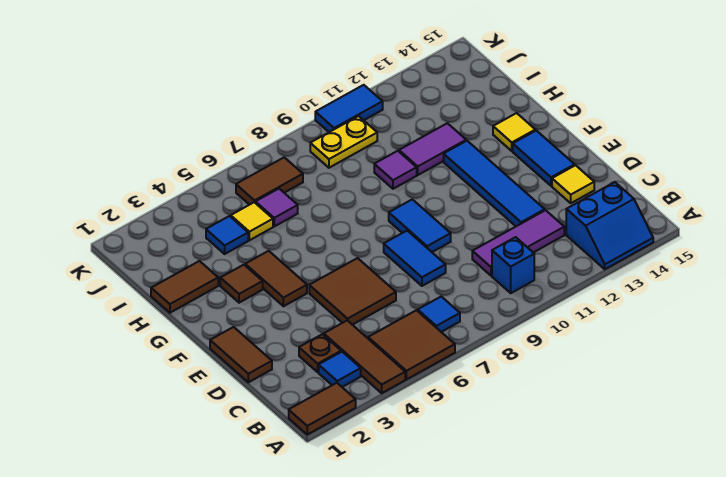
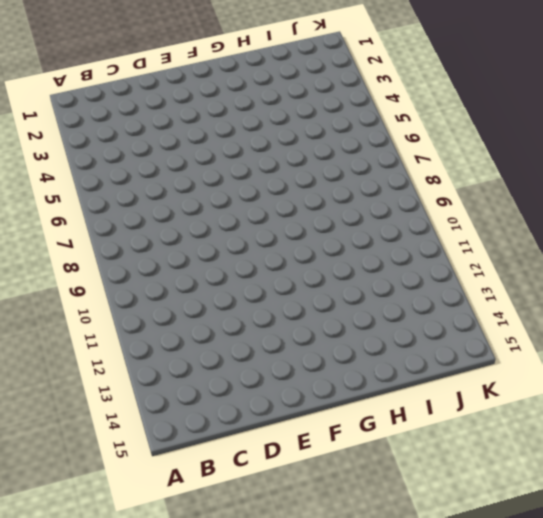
none -> brown tile A1:A2 level 1
none -> brown tile A4:C4 level 1
none -> brown tile A5:B6 level 1

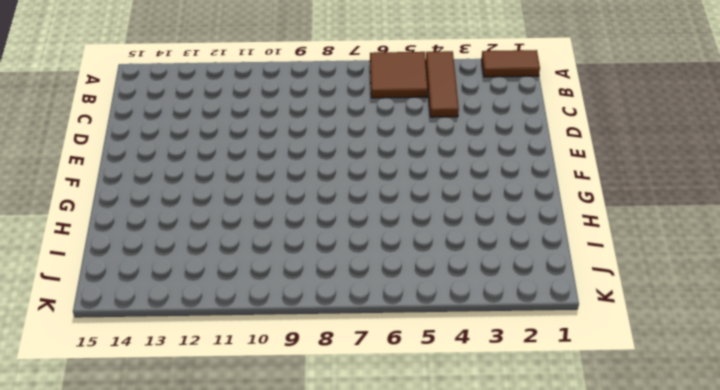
none -> blue slope A13:B14 level 1 top B
none -> blue tile B3 level 1
none -> blue tile B7 level 1

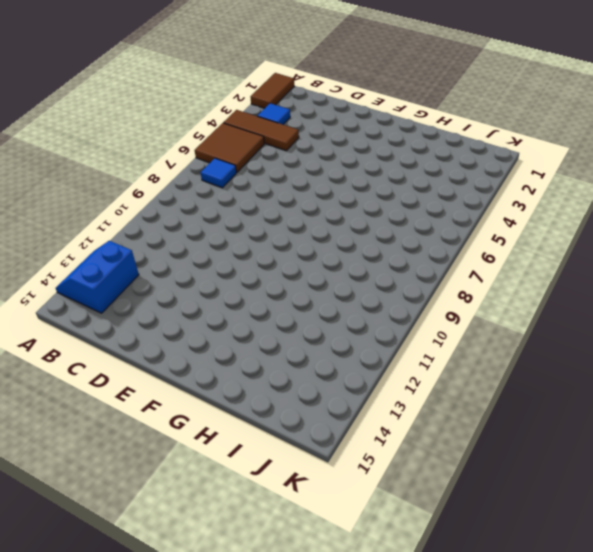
none -> blue brick B10 level 1
none -> brown plate C3 level 1
none -> purple tile C10:C12 level 1

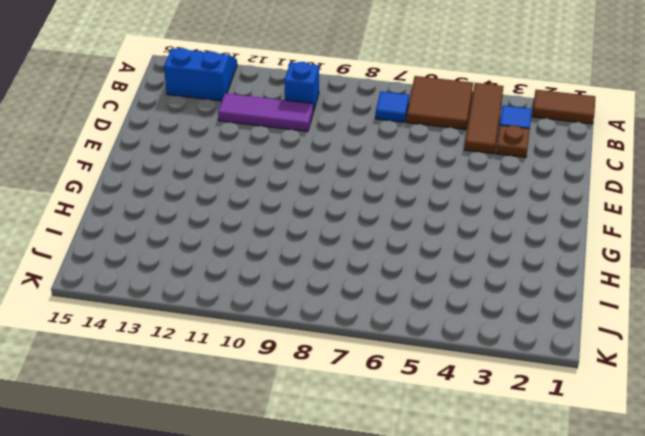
none -> brown tile D1:E1 level 1
none -> brown tile D5:E6 level 1
none -> blue tile D8:E8 level 1

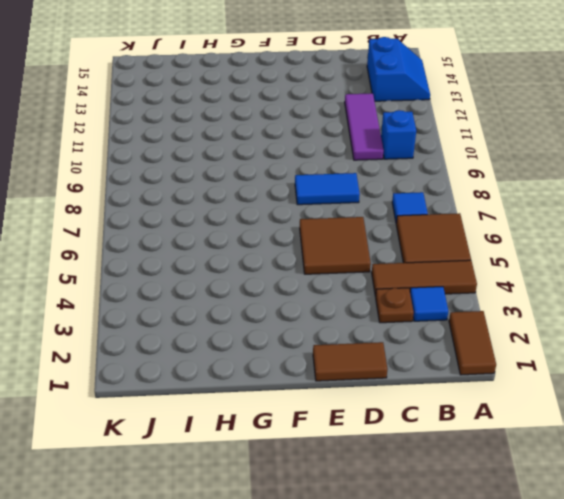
none -> blue tile D12:G12 level 1
none -> yellow tile D14 level 1
none -> blue tile E9:F9 level 1

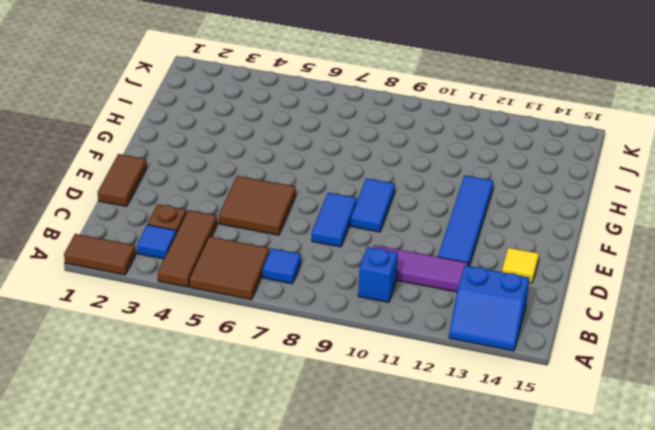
none -> blue tile E14:F14 level 1
none -> brown tile F4:G4 level 1
none -> brown tile G3 level 1

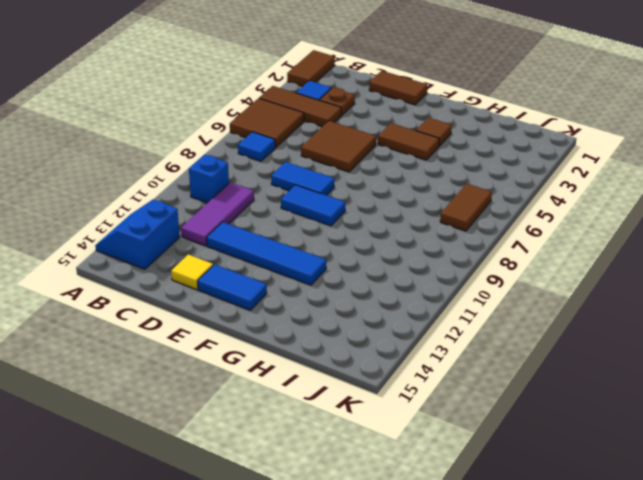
none -> yellow tile G14 level 1
none -> brown tile H1:H2 level 1
none -> purple tile H10 level 1

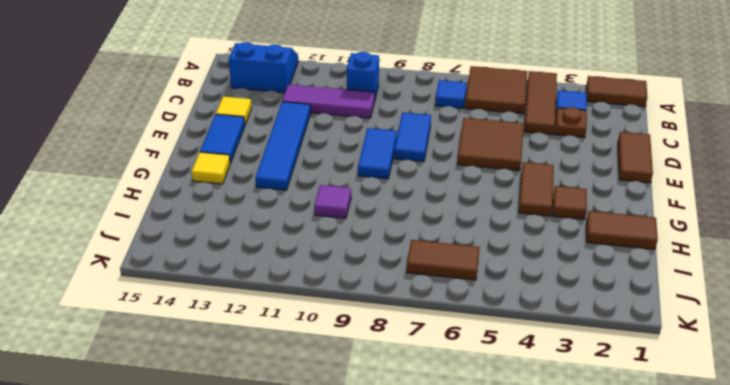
none -> purple tile H11:H12 level 1
none -> blue tile I4 level 1
none -> yellow tile I5 level 1

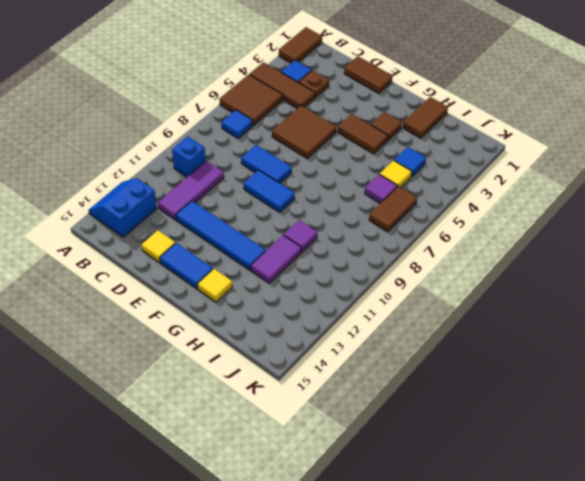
none -> yellow plate J9:J10 level 1
none -> blue tile K10:K11 level 1

